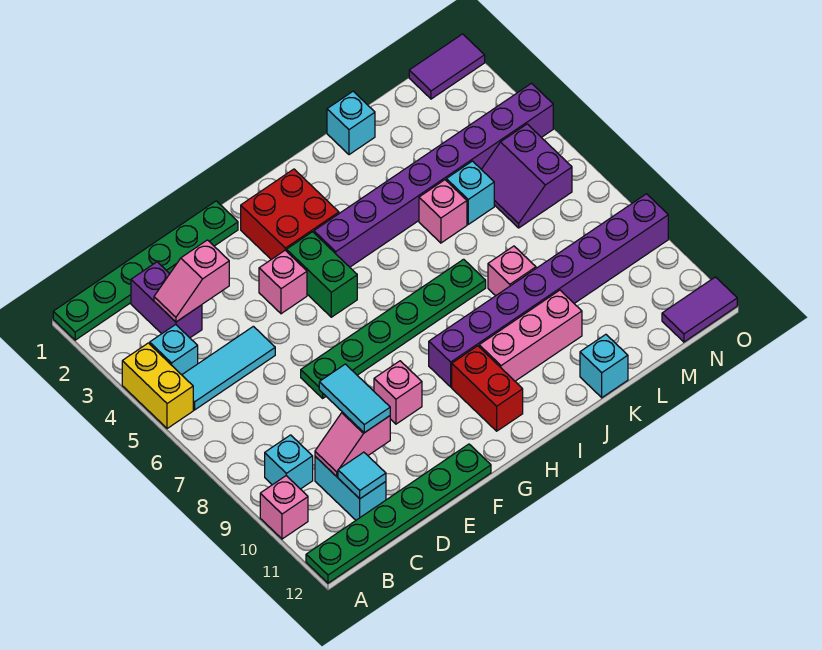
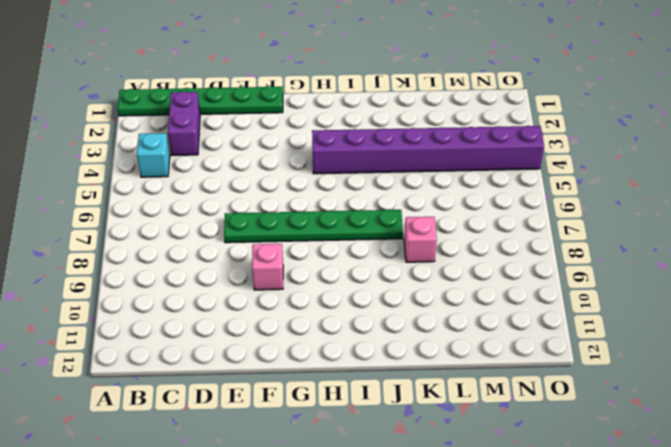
none -> yellow brick A4:A5 level 1
none -> pink brick A10 level 1
none -> green plate A12:F12 level 1
none -> cyan tile B5:D5 level 1

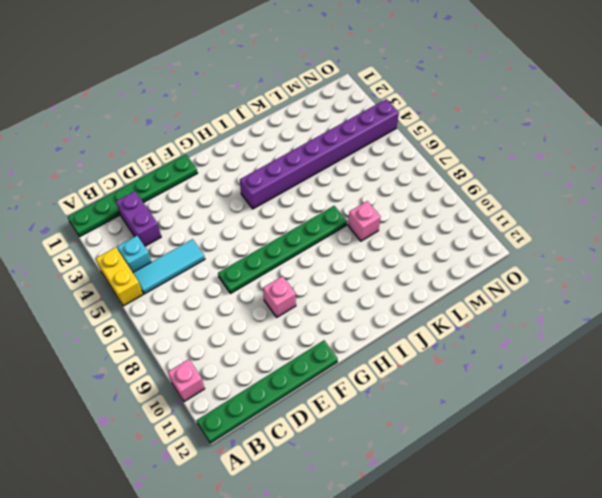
none -> cyan brick B9 level 1
none -> cyan brick C10:C11 level 1
none -> pink brick F4 level 1
none -> red brick G2:H3 level 1

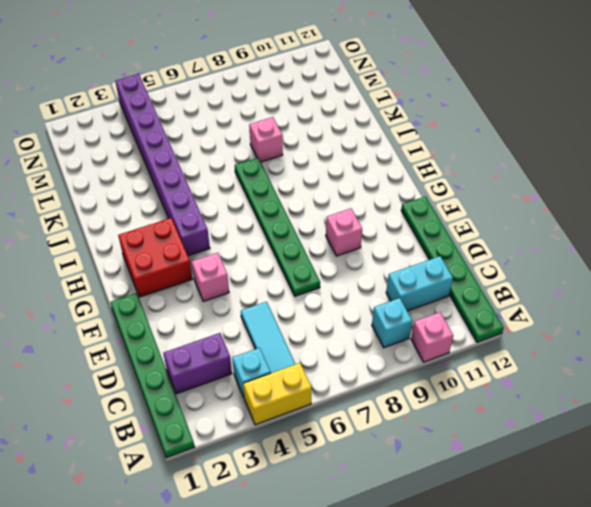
none -> green brick G4:G5 level 1
none -> purple brick H9:O9 level 1
none -> red brick H10:H11 level 1
none -> pink brick I10:K10 level 1

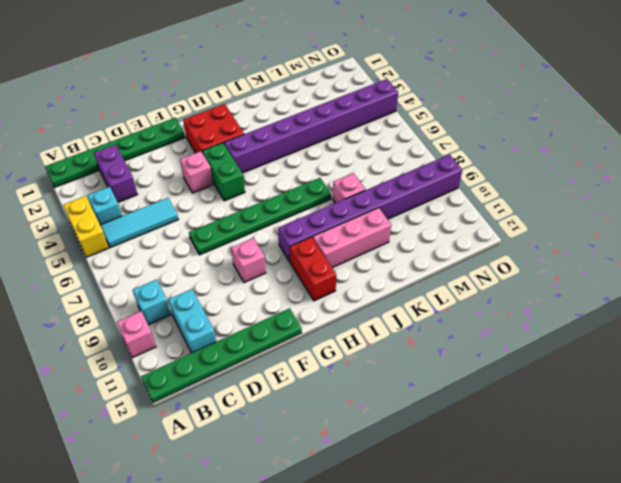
none -> cyan brick K1 level 1
none -> pink brick K5 level 1
none -> cyan brick K12 level 1
none -> cyan brick L5 level 1

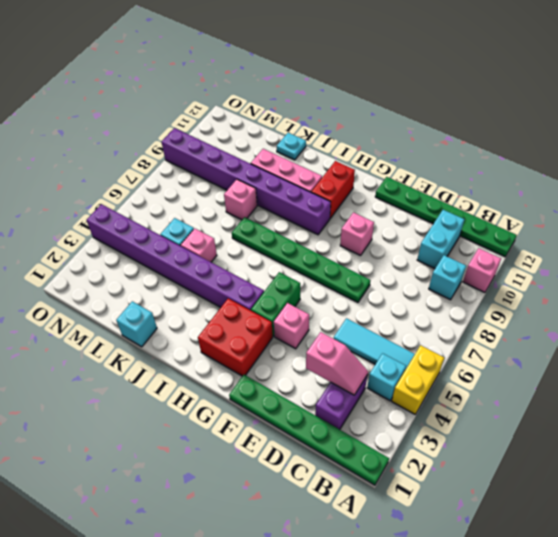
cyan plate K12 level 1 -> cyan brick K12 level 1
none -> purple slope M5:N6 level 1 top N
none -> purple tile N1:O1 level 1
none -> purple tile N12:O12 level 1
none -> pink slope C10:D10 level 2 top D

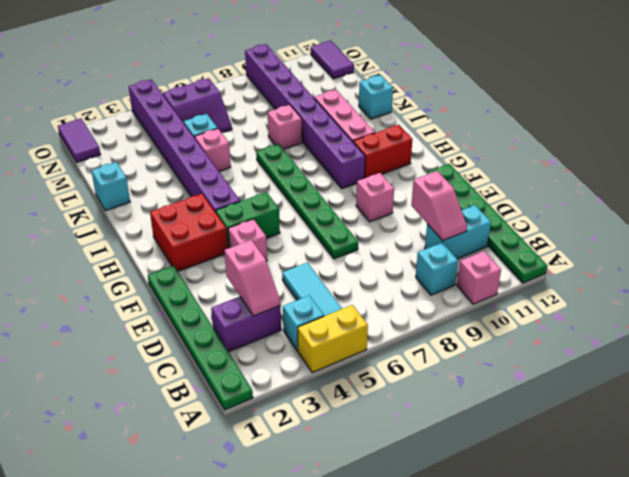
none -> cyan tile C11 level 2
none -> cyan tile D9:D10 level 3

